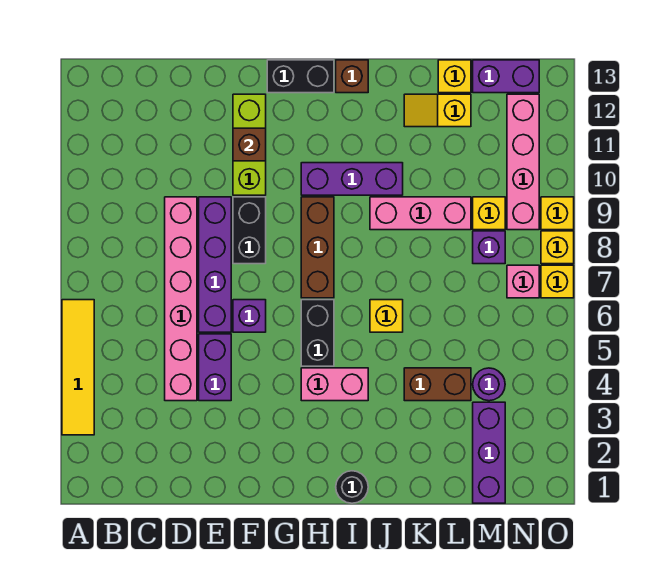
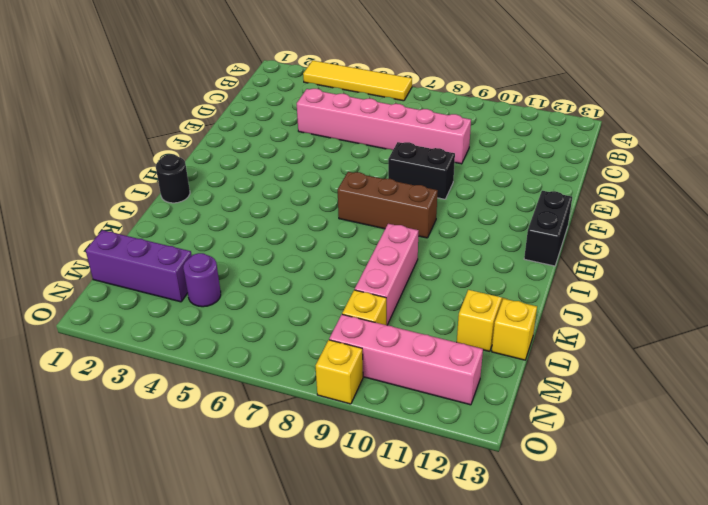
none -> purple brick E4:E5 level 1
none -> purple brick E6:E9 level 1
none -> purple brick F6 level 1
none -> lime brick F10:F12 level 1

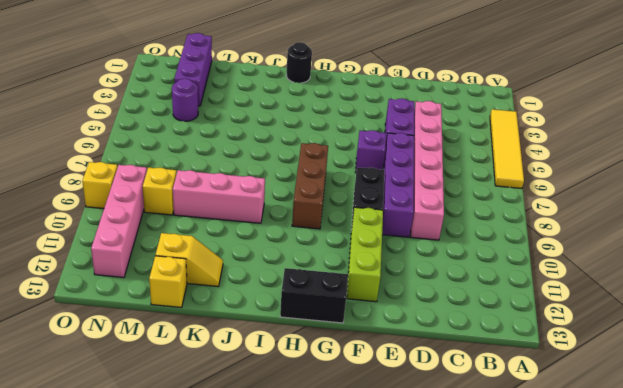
none -> pink brick H4:I4 level 1
none -> black brick H5:H6 level 1
none -> purple brick H10:J10 level 1
none -> brown brick I13 level 1

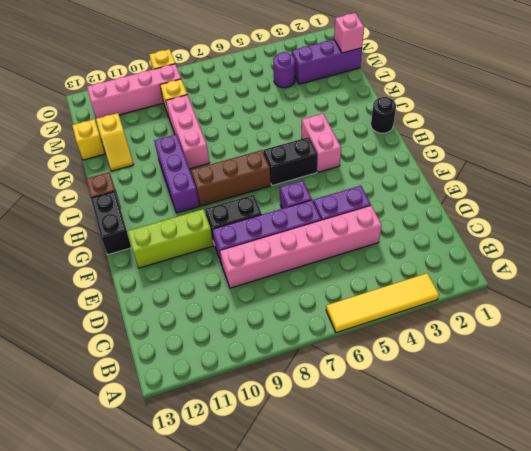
pink brick M1 level 2 -> pink brick N7 level 1
none -> yellow brick J6 level 1
none -> brown brick K4:L4 level 1
none -> purple brick M8 level 1
none -> purple brick M13:N13 level 1

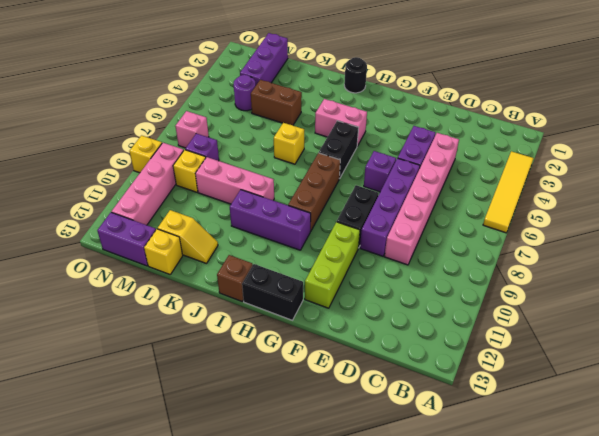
none -> yellow brick O7 level 1
none -> yellow brick O8 level 1
none -> brown brick F11 level 2

